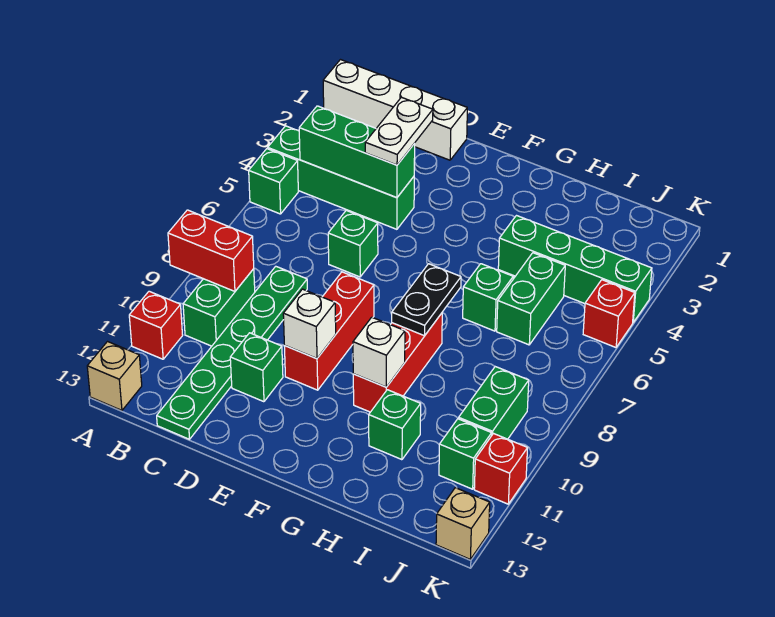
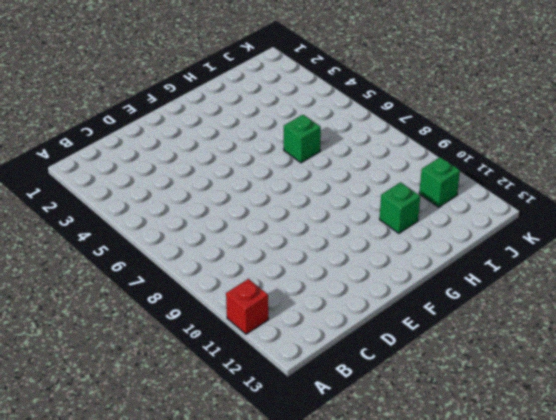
none -> white brick A1:D1 level 1
none -> green brick A4:D4 level 1
none -> green brick A5 level 1

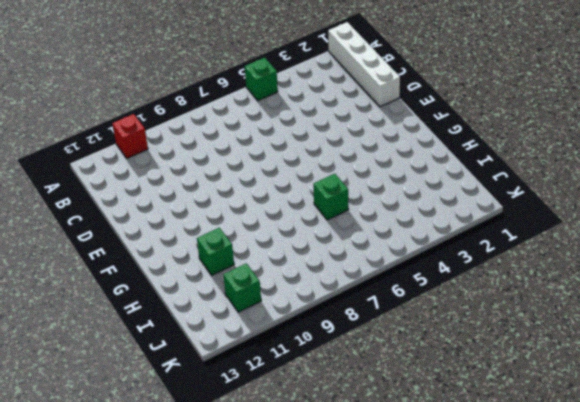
none -> green brick A4:D4 level 1
none -> tan brick A13 level 1
none -> green brick B9:B10 level 1

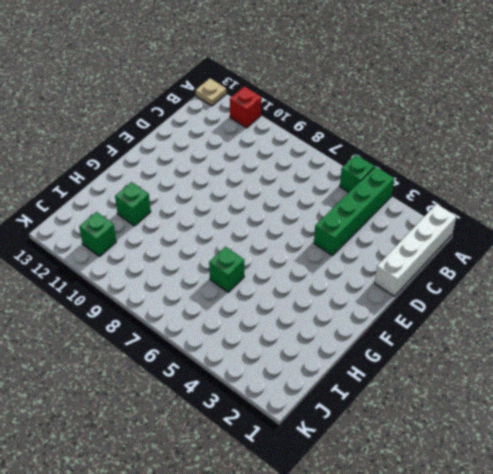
tan plate A13 level 1 -> tan brick A13 level 1
none -> green brick B9:B10 level 1
none -> green plate C8:C13 level 1
none -> green brick D6 level 1

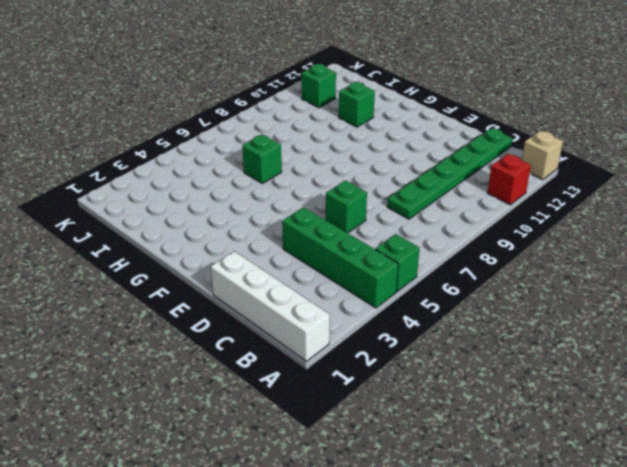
none -> green brick B9:B10 level 1
none -> green brick D11 level 1
none -> red brick E8:E10 level 1

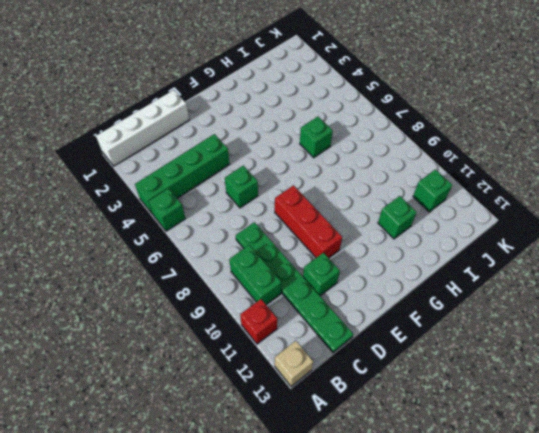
none -> red brick G8:G10 level 1
none -> green brick H4:K4 level 1
none -> green brick I5:I6 level 1

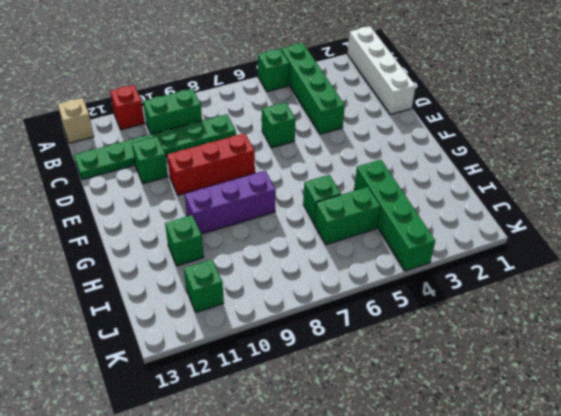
purple brick G8:G10 level 1 -> red brick G8:G10 level 1
none -> green brick J9:J10 level 1
none -> red brick K5 level 1
none -> red brick K11 level 1

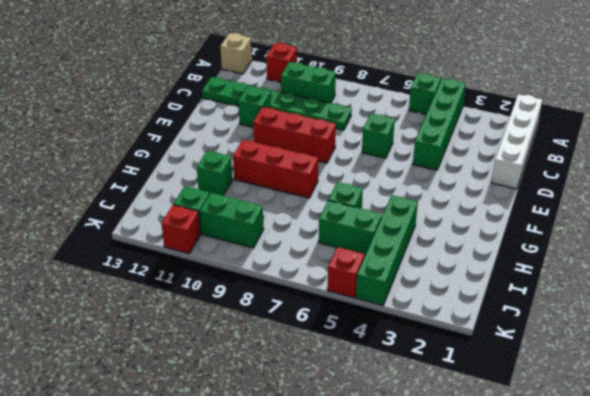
none -> tan brick K13 level 1
none -> red brick A9:B9 level 2
none -> green brick B4:D4 level 2

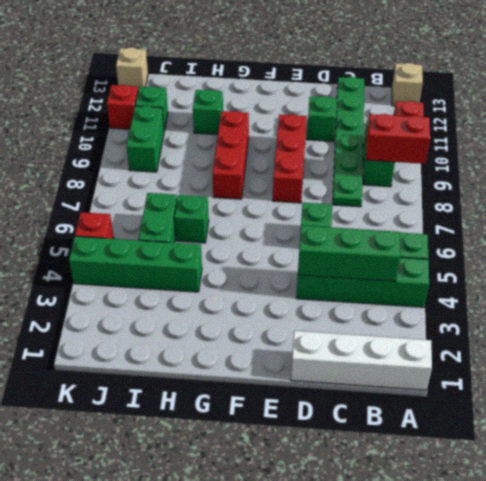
none -> white brick E10 level 2
none -> black plate G7:G8 level 2
none -> white brick G10 level 2

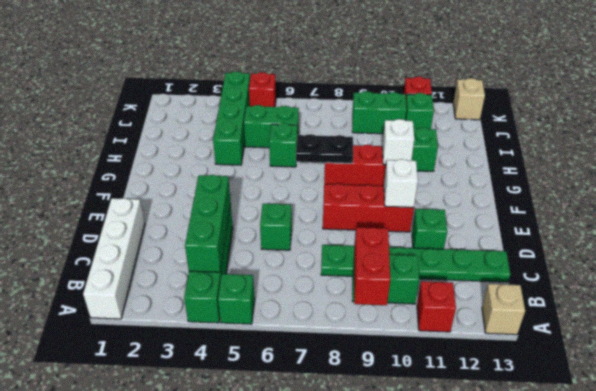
none -> white plate D3:D4 level 3

